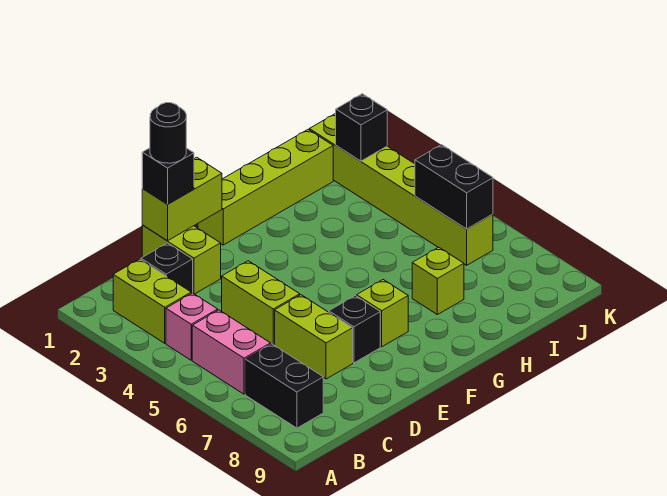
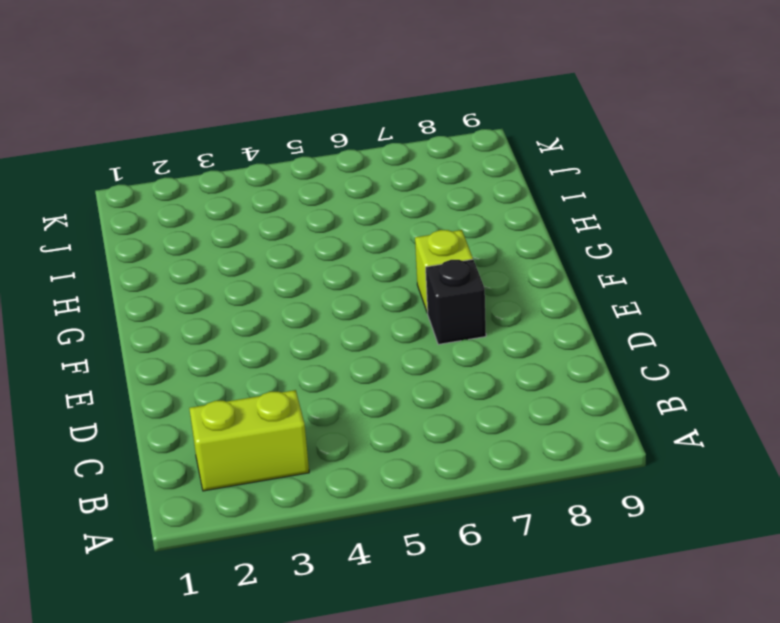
none -> pink brick B4 level 1
none -> pink brick B5:B6 level 1
none -> black brick B7:B8 level 1

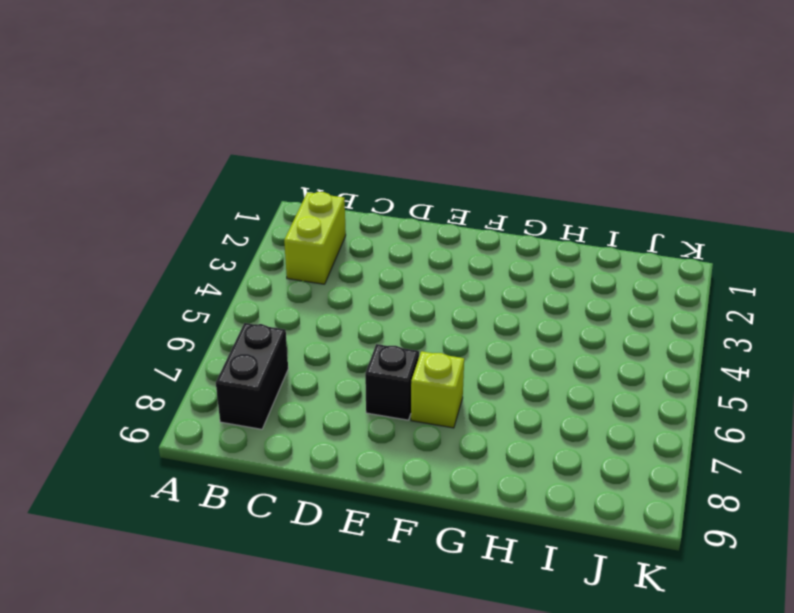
none -> pink brick B4 level 1
none -> pink brick B5:B6 level 1
none -> black brick C2 level 1

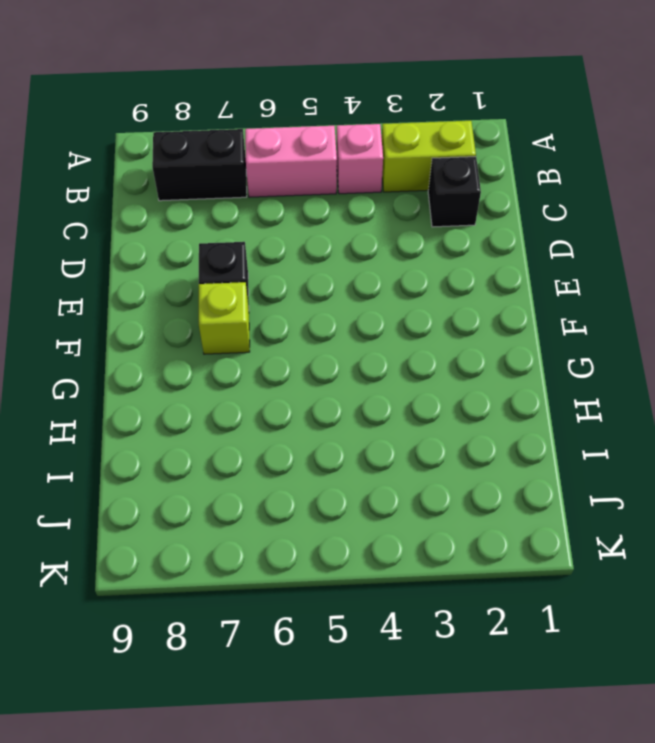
none -> lime brick D1:D2 level 1
none -> lime brick D4:D5 level 1
none -> lime brick D6:D7 level 1

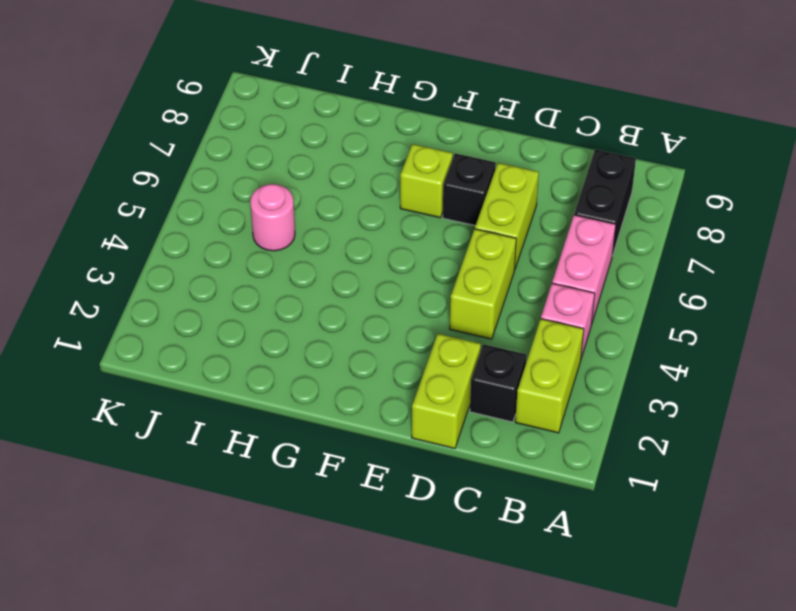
pink round brick I5 level 1 -> none
none -> lime brick F1:I1 level 1
none -> lime brick H7 level 1
none -> lime brick J1:J6 level 1

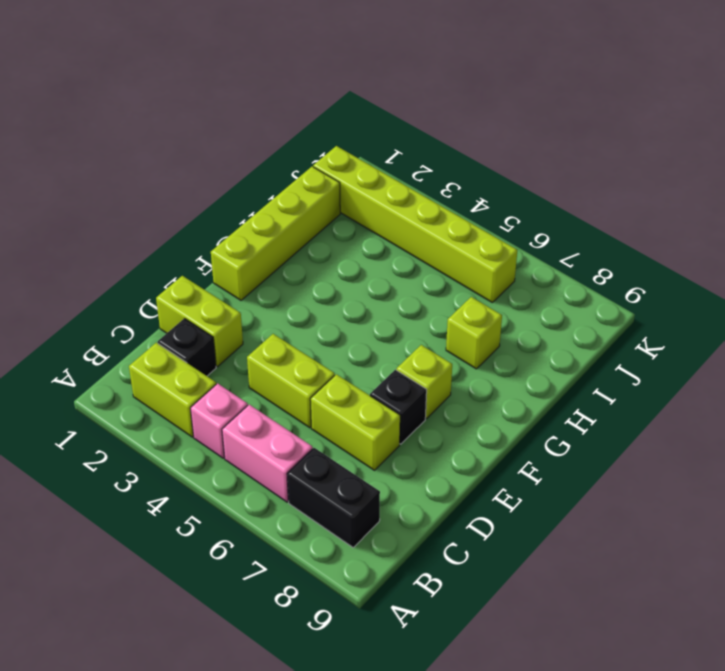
none -> lime brick D1:E1 level 2
none -> black brick J2 level 2
none -> black brick J5:J6 level 2

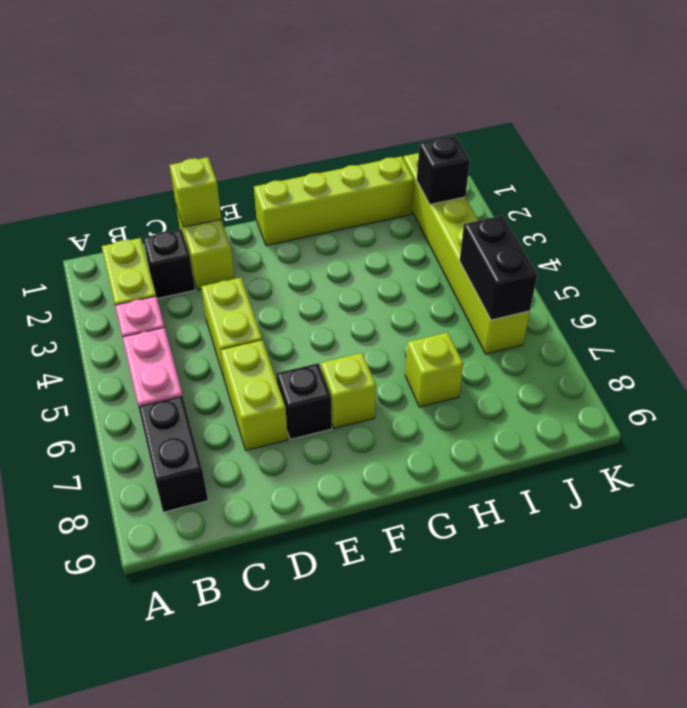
lime brick D1 level 2 -> lime brick D1:E1 level 2
none -> black brick D1 level 3
none -> black round brick D1 level 4

